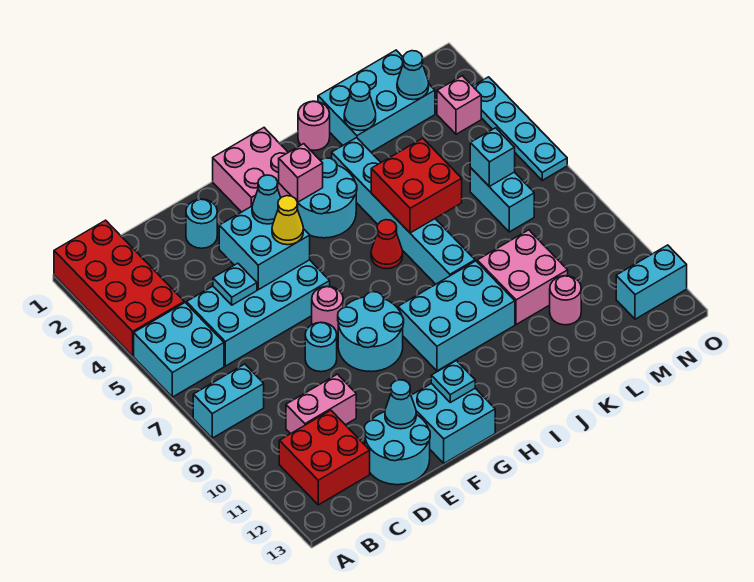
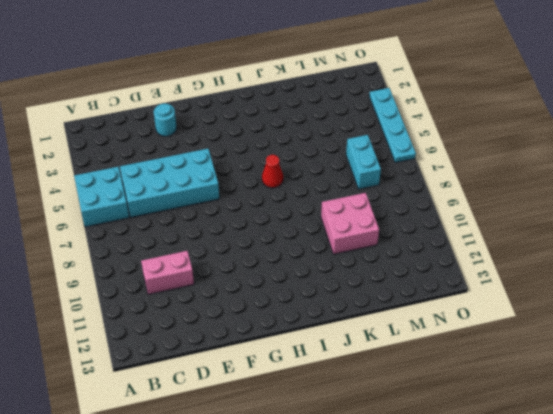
none -> red brick A1:B4 level 1
none -> cyan brick A8:B8 level 1
none -> red brick B11:C12 level 1
none -> cyan round brick D12:E13 level 1

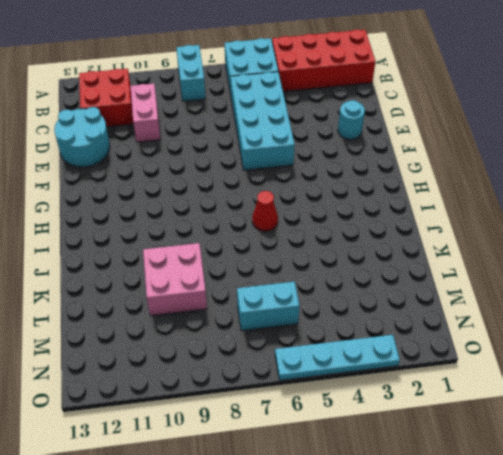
none -> cyan round brick E8 level 1
none -> pink round brick F7 level 1
none -> cyan round brick F8:G9 level 1
none -> cyan brick F12:G13 level 1

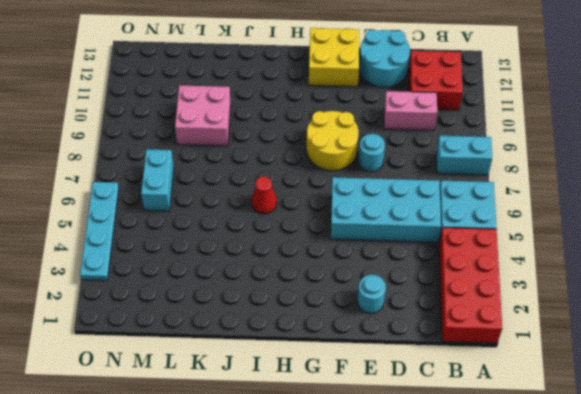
yellow round brick F8:G9 level 1 -> cyan round brick F8:G9 level 1
yellow brick F12:G13 level 1 -> cyan brick F12:G13 level 1
none -> pink round brick F7 level 1
none -> pink brick G1:H2 level 1
none -> cyan round brick H3:I4 level 1
none -> cyan brick H9:J10 level 1

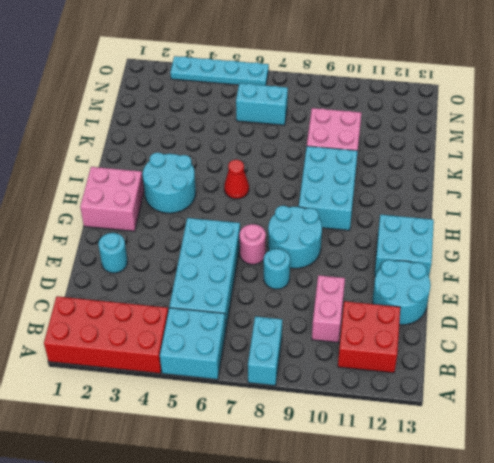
none -> pink round brick J1 level 1
none -> cyan brick J3:J8 level 1
none -> cyan brick K1:M2 level 1
none -> pink round brick L11 level 1

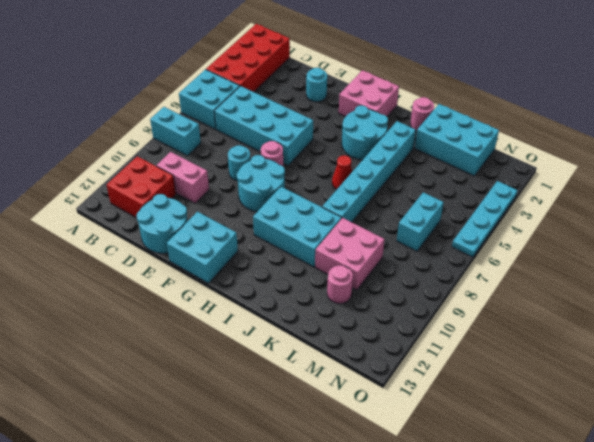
none -> pink brick N3 level 1
none -> cyan brick N12:O12 level 1
none -> cyan plate D5 level 2
none -> cyan brick E4:F5 level 2

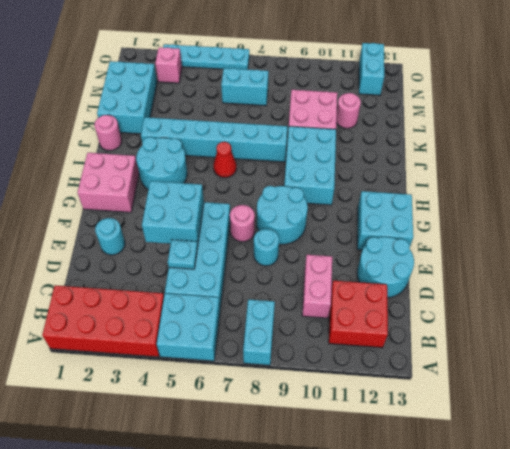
none -> cyan cone E12 level 2
none -> cyan plate G12 level 2
none -> pink brick H3 level 2
none -> red brick J5:K6 level 2

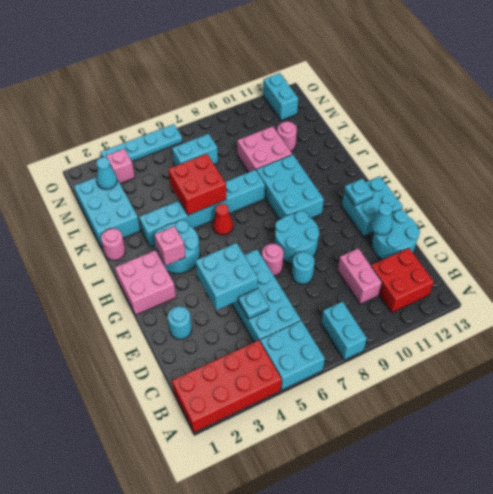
none -> cyan cone K2 level 2
none -> cyan brick M6 level 2
none -> cyan cone F4 level 3
none -> yellow cone F5 level 3

